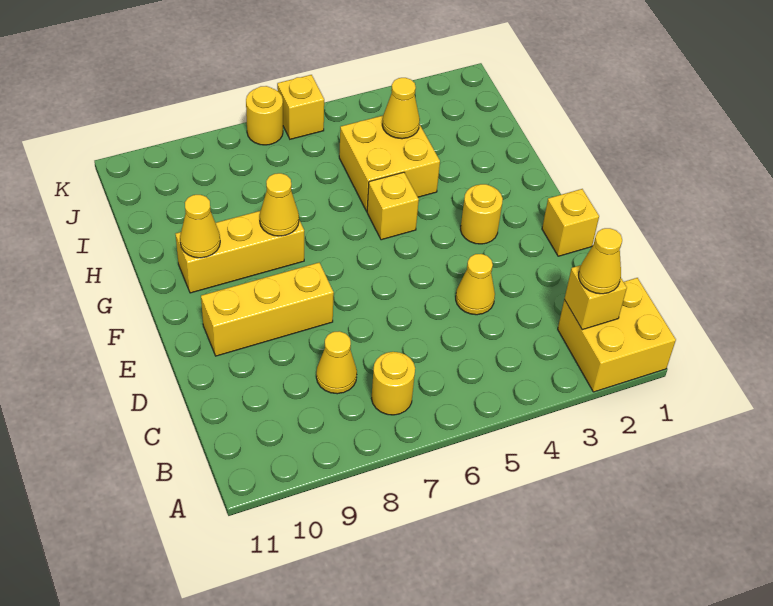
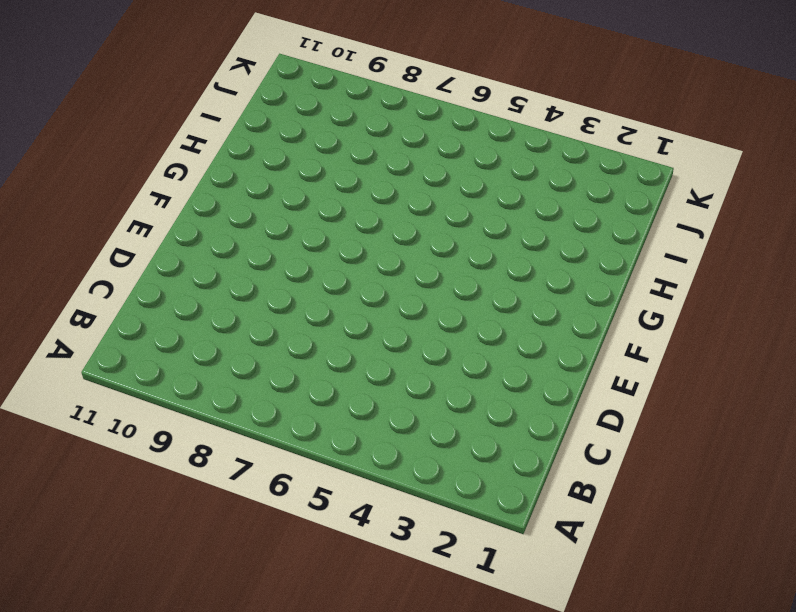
none -> yellow brick A1:B2 level 1
none -> yellow round brick B7 level 1
none -> yellow cone C8 level 1

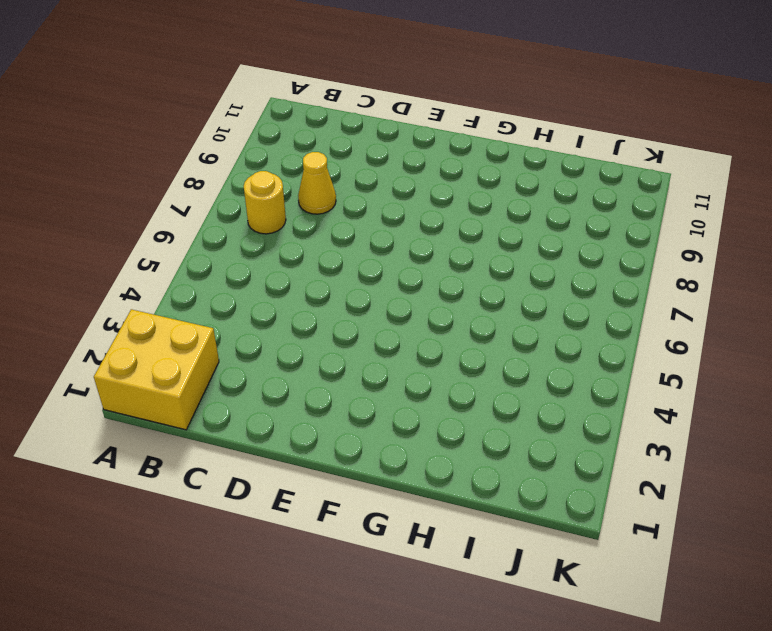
none -> yellow cone D4 level 1
none -> yellow brick E1 level 1
none -> yellow brick E8:E10 level 1

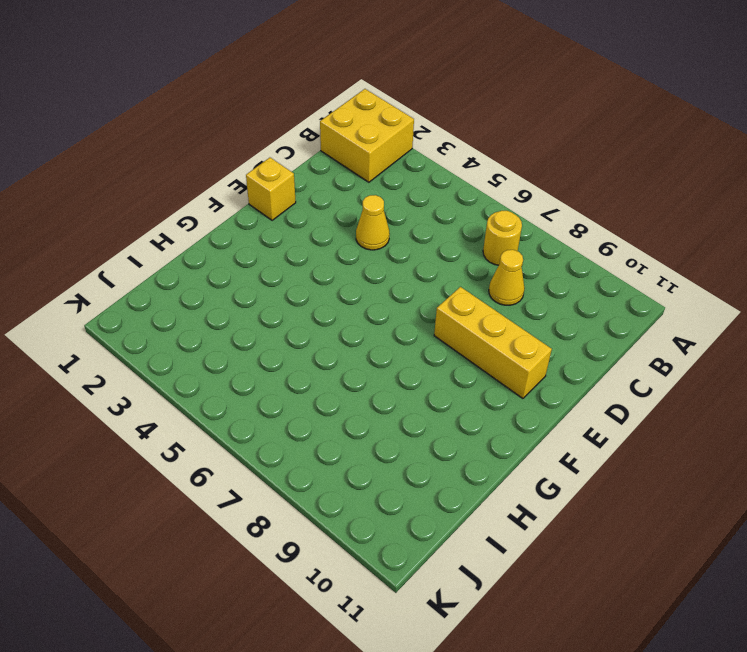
none -> yellow round brick F3 level 1
none -> yellow brick G5 level 1
none -> yellow brick G8:G10 level 1

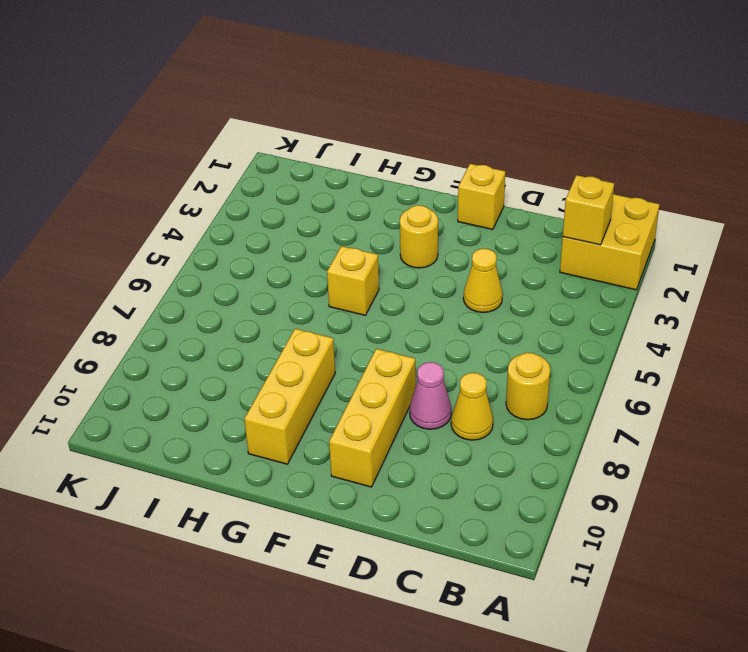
pink cone D8 level 1 -> none
none -> yellow brick H4:I5 level 1
none -> yellow brick K6 level 1
none -> yellow round brick K7 level 1

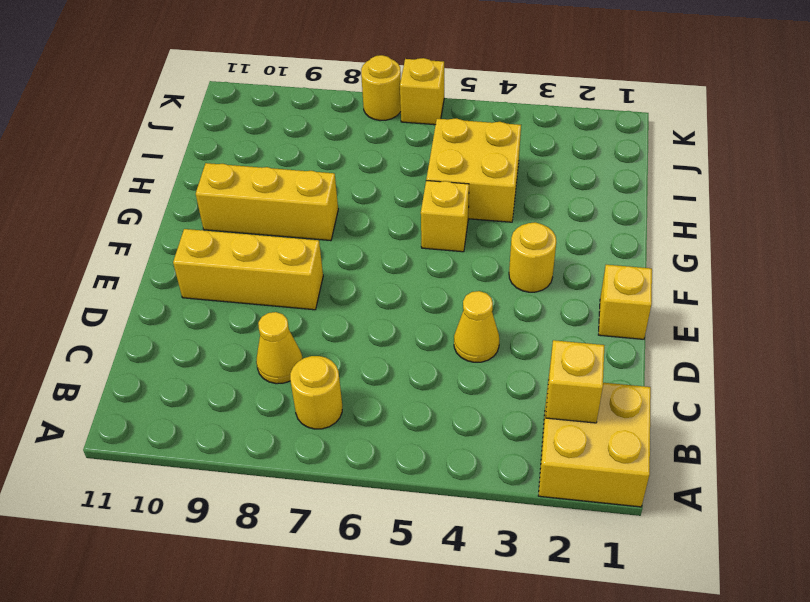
none -> yellow cone G8 level 2
none -> yellow cone G10 level 2
none -> yellow cone I4 level 2

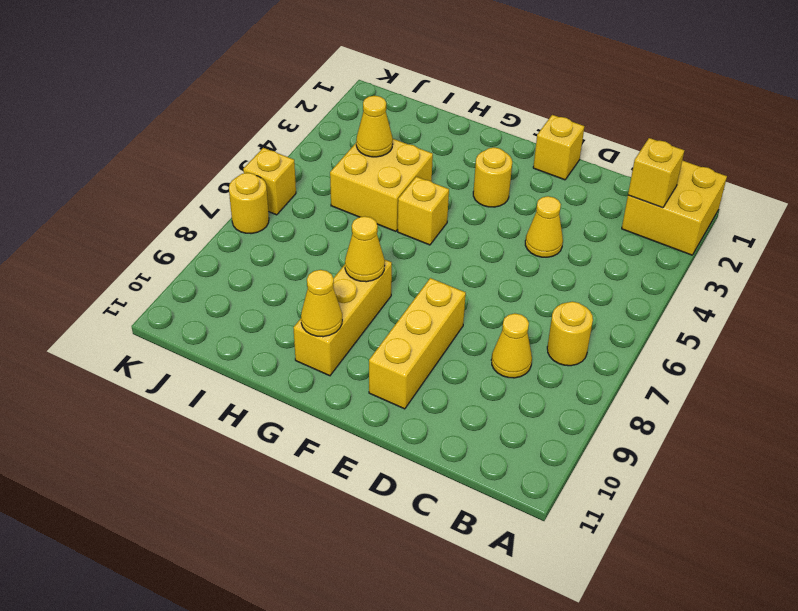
none -> yellow cone B2 level 3

